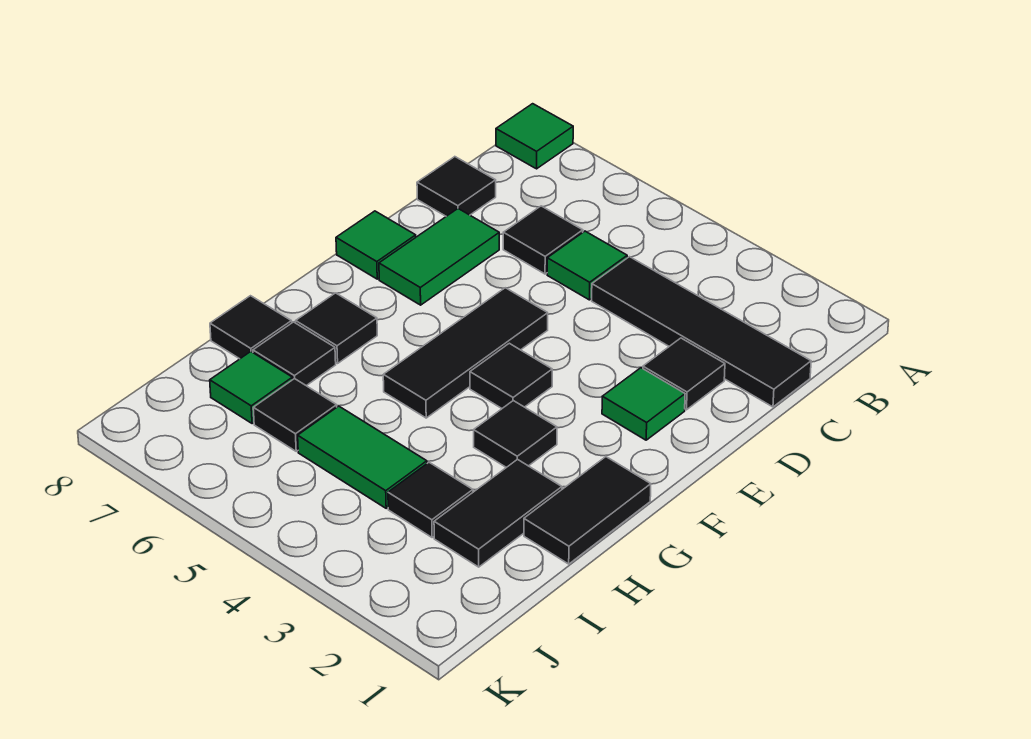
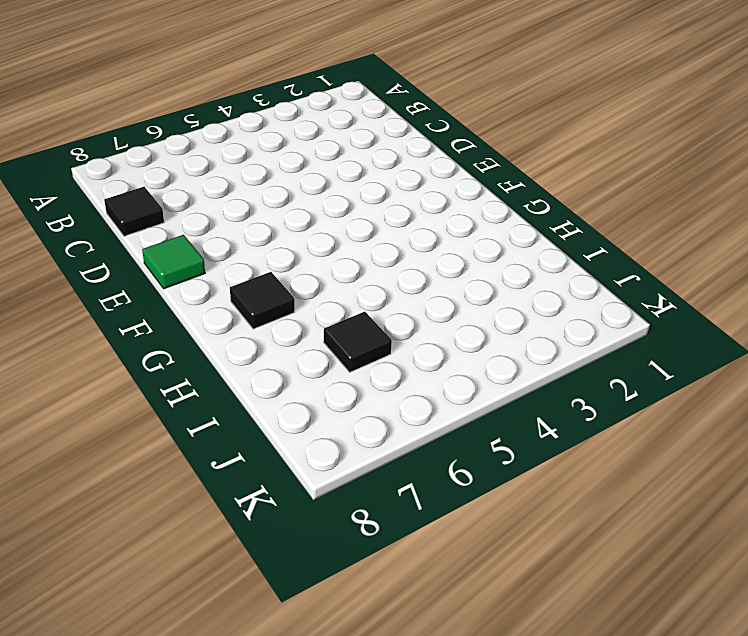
none -> green tile A8 level 1
none -> black tile C1:C4 level 1
none -> green tile C5 level 1

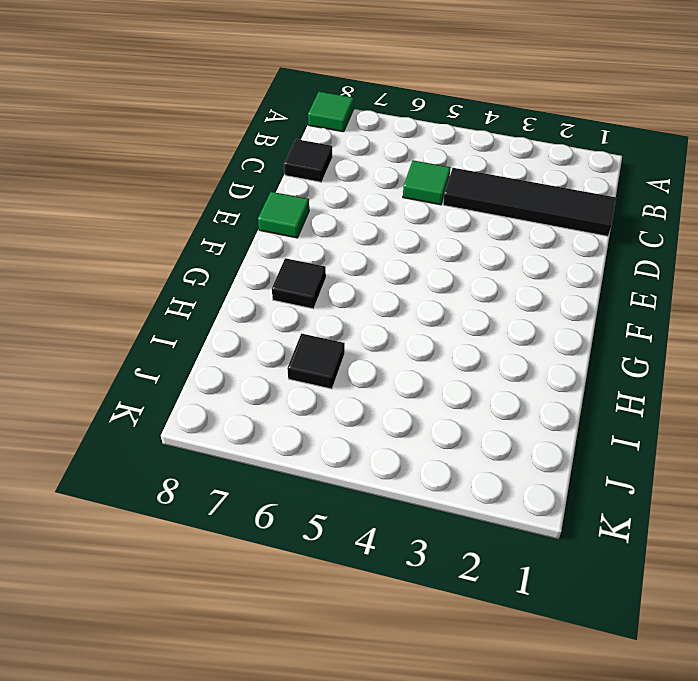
none -> black tile C6 level 1
none -> black tile D2 level 1
none -> green tile D7:E7 level 1

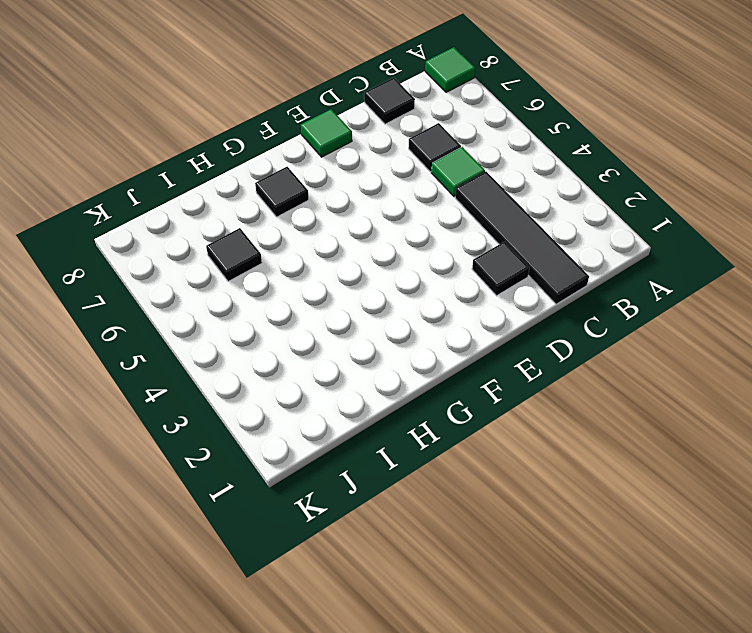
none -> green tile D7:E7 level 1
none -> green tile E2 level 1
none -> black tile E5:G5 level 1

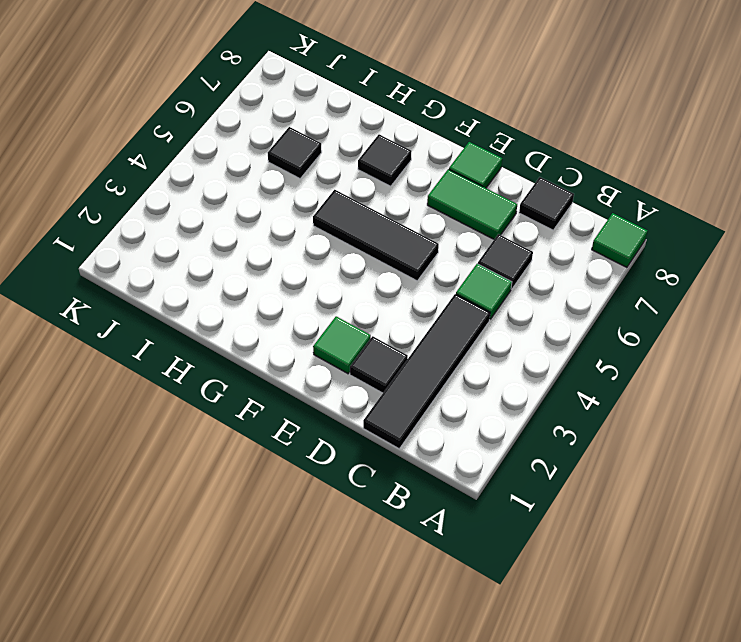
none -> black tile F4 level 1
none -> black tile G1:H1 level 1
none -> black tile G3 level 1

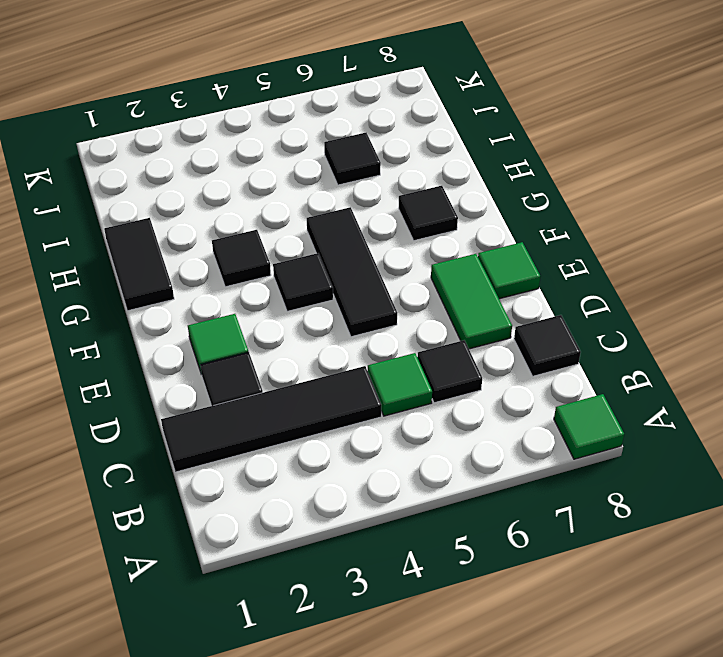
none -> black tile H2:I2 level 1
none -> black tile H7 level 1
none -> black tile H8 level 1

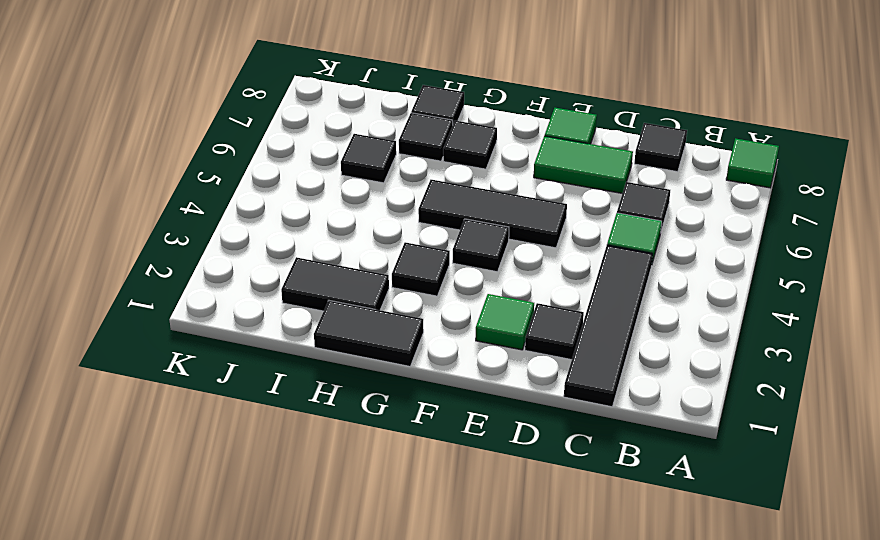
none -> black tile I3 level 1
none -> green tile I4:I5 level 1
none -> green tile I7 level 1

